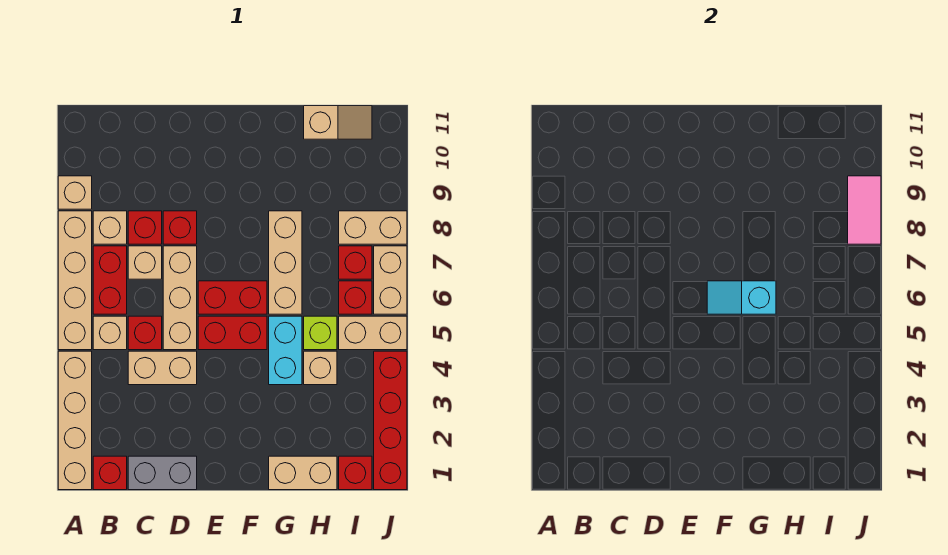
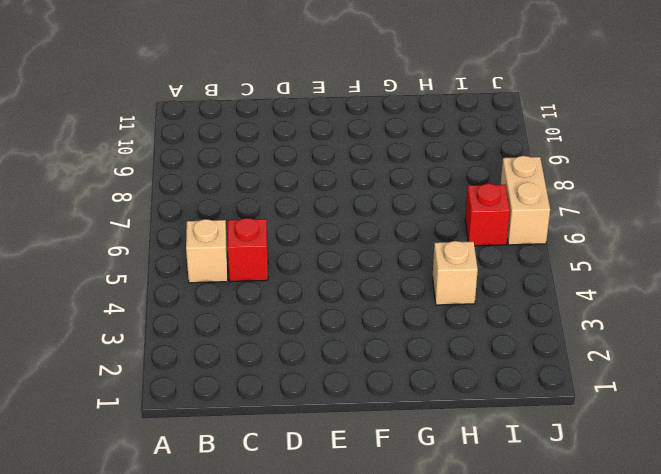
none -> tan brick A1:A4 level 1
none -> tan brick A5:A8 level 1
none -> tan brick A9 level 1
none -> red brick B1 level 1

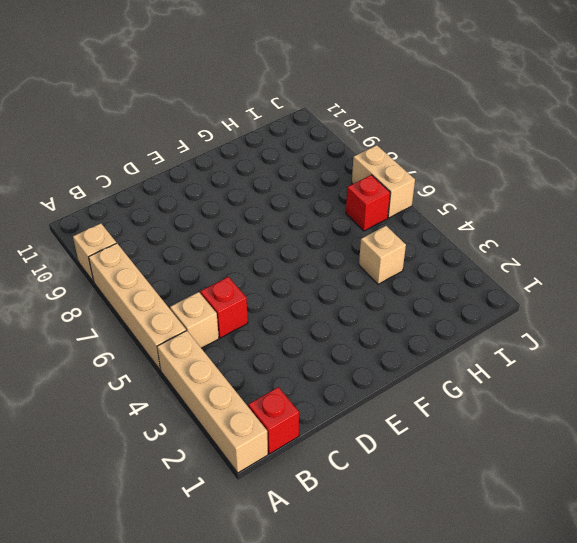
none -> red brick B6:B7 level 1
none -> tan brick B8 level 1
none -> grey brick C1:D1 level 1
none -> tan brick C4:D4 level 1

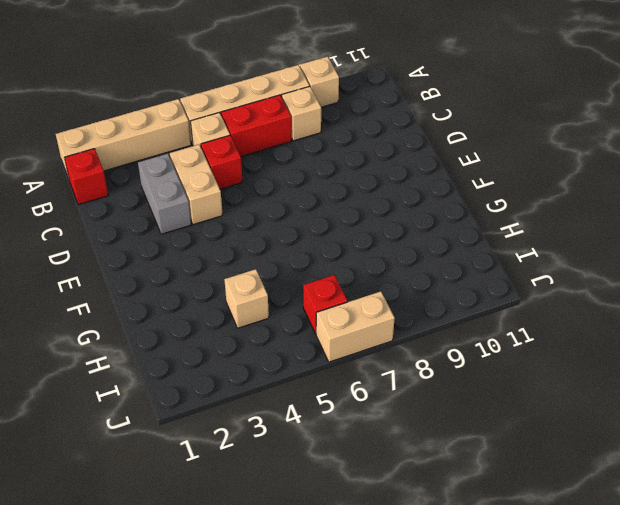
grey brick C3:D3 level 1 -> grey brick C1:D1 level 1
none -> tan brick C7 level 1
none -> red brick C8 level 1
none -> tan brick D5:D7 level 1
none -> red brick D8 level 1

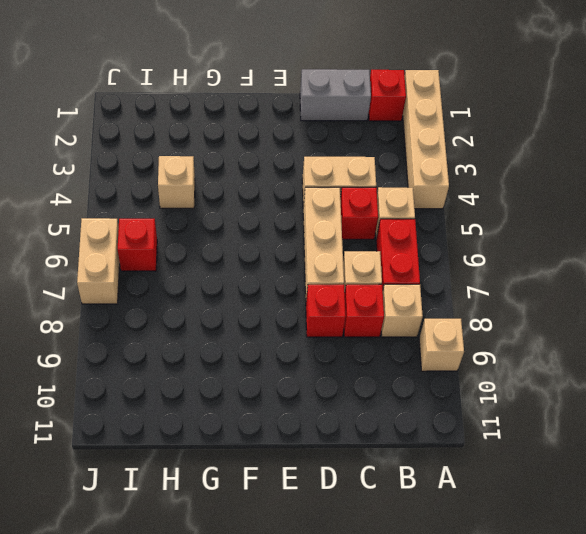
none -> tan brick A5:A8 level 1
none -> red brick E5:F5 level 1
none -> red brick E6:F6 level 1
none -> tan brick G1:H1 level 1

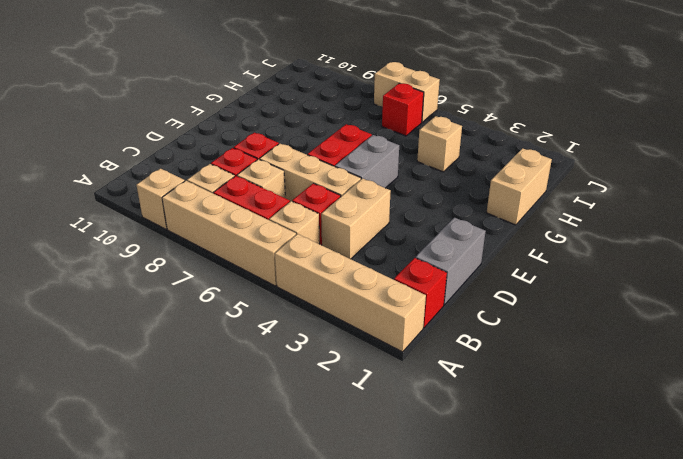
grey brick E5:F5 level 1 -> red brick E5:F5 level 1
none -> cyan brick G4:G5 level 1
none -> tan brick G6:G8 level 1
none -> lime brick H5 level 1
none -> tan slope H11:I11 level 1 top H

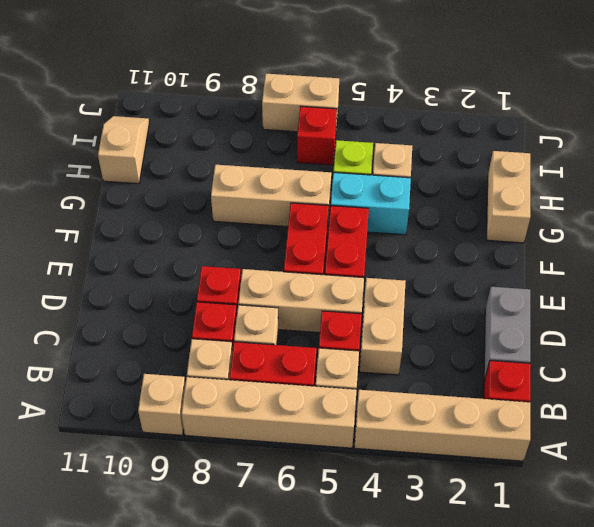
none -> red brick I1 level 1
none -> tan brick I5:J5 level 1
none -> red brick I7 level 1
none -> tan brick I8:J8 level 1

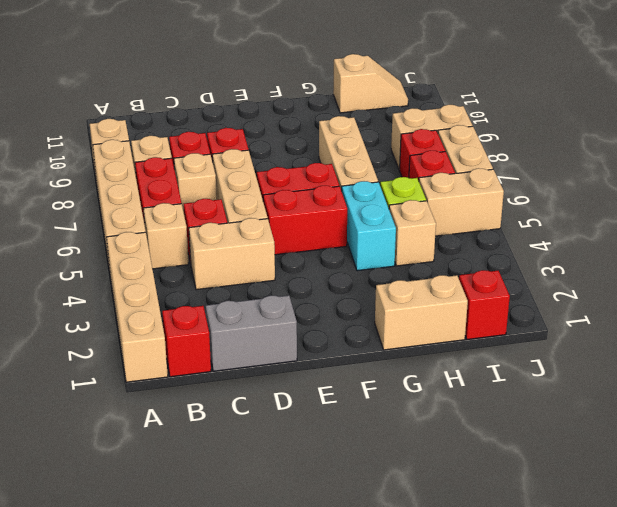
none -> red brick J1:J4 level 1
none -> cyan slope F6:G6 level 2 top G
none -> pink tile J8:J9 level 2

